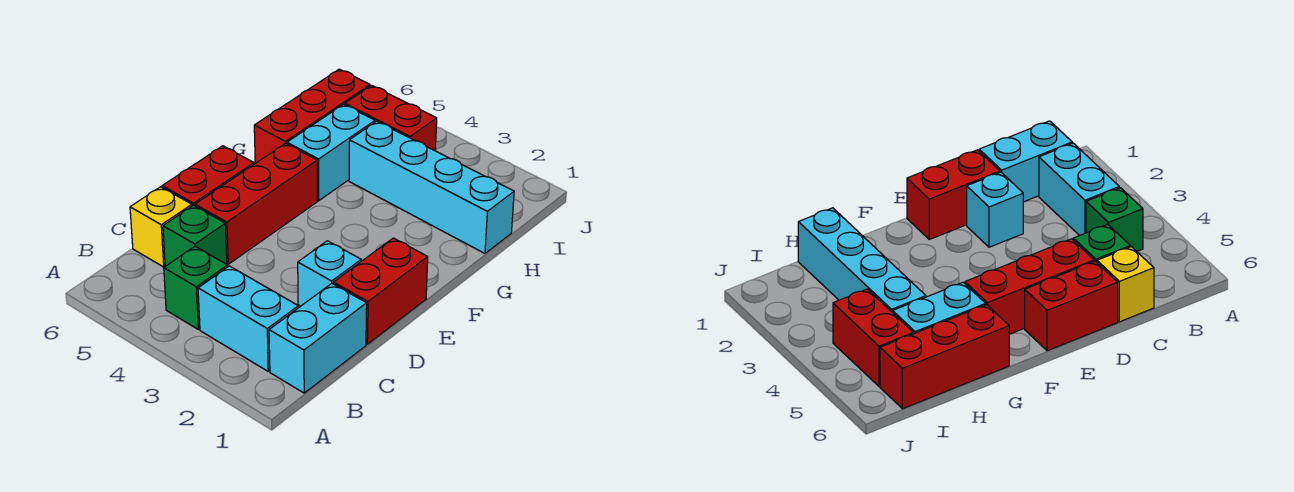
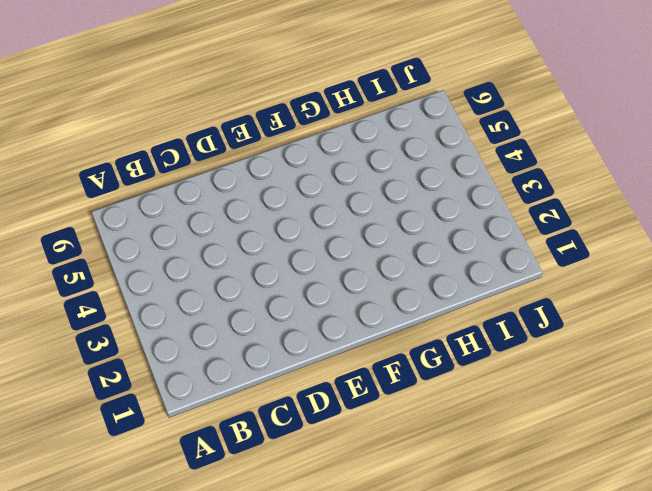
none -> cyan brick B1:C1 level 1
none -> cyan brick B2:B3 level 1
none -> green brick B4 level 1

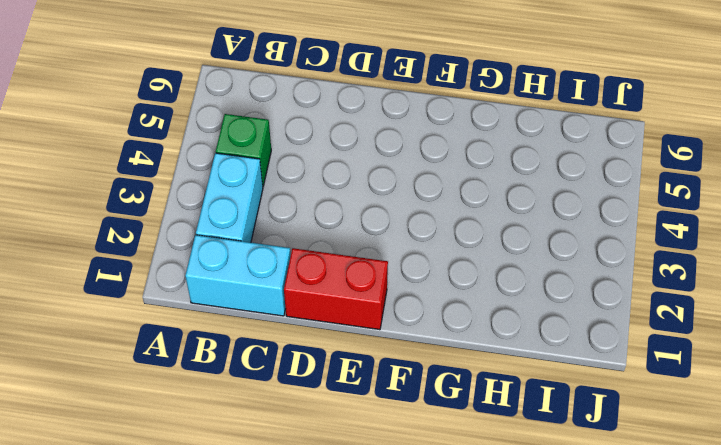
none -> green brick C5 level 1
none -> yellow brick C6 level 1
none -> cyan brick D2 level 1

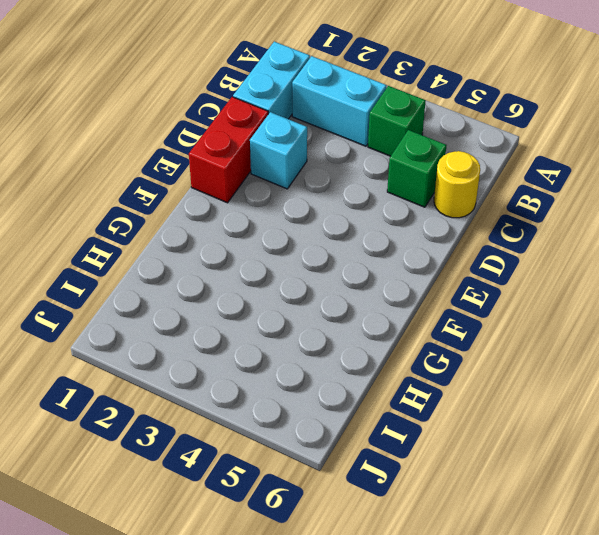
yellow round brick C6 level 1 -> yellow brick C6 level 1
none -> red brick D5:F5 level 1
none -> red brick D6:E6 level 1
none -> cyan brick G5:H5 level 1

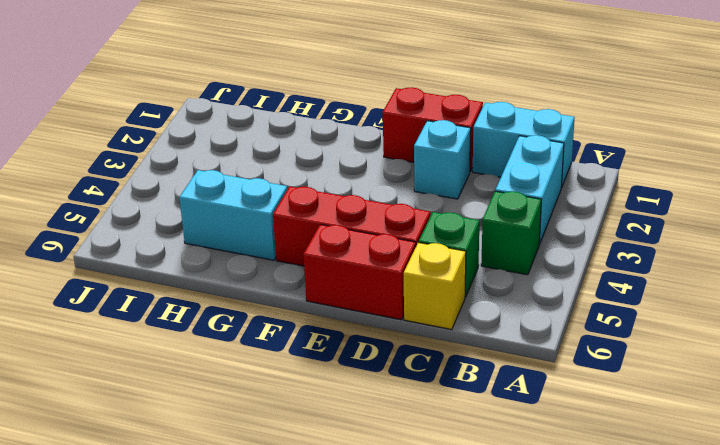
none -> red brick G6:I6 level 1
none -> cyan brick H1:H4 level 1
none -> red brick I4:I5 level 1

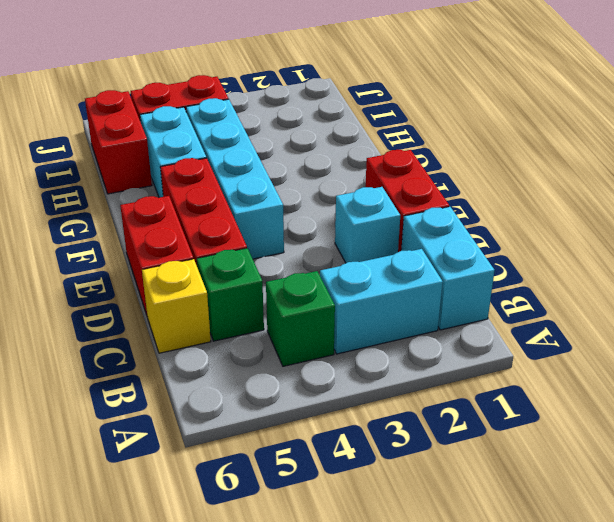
cyan brick E4:H4 level 1 -> cyan brick H1:H4 level 1
red brick H6:I6 level 1 -> red brick G6:I6 level 1

